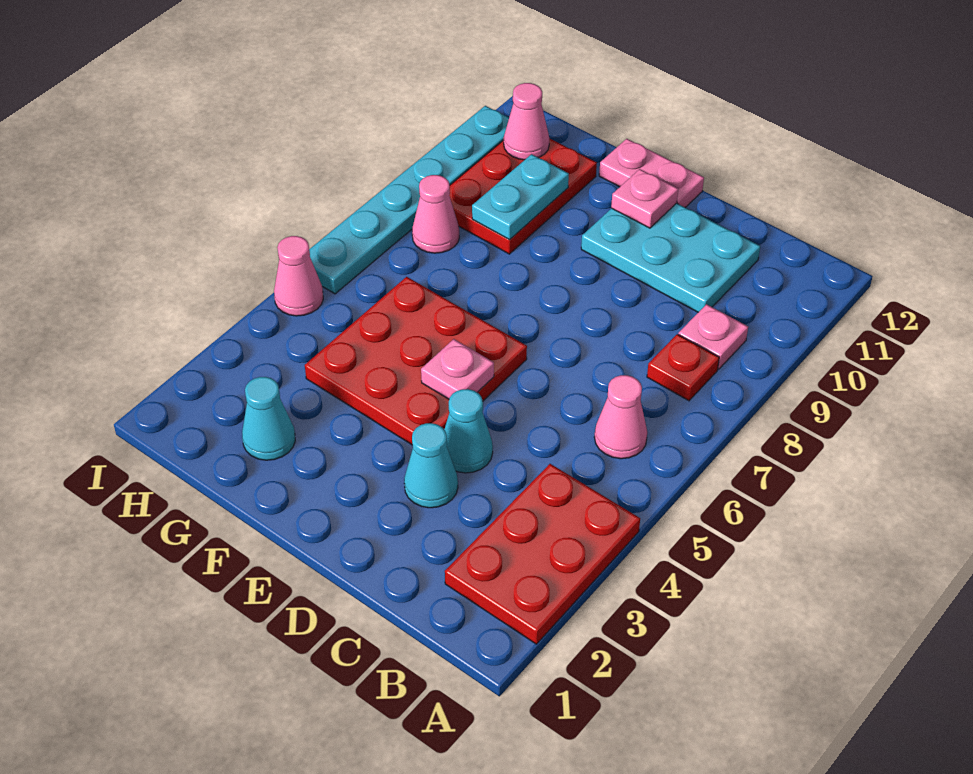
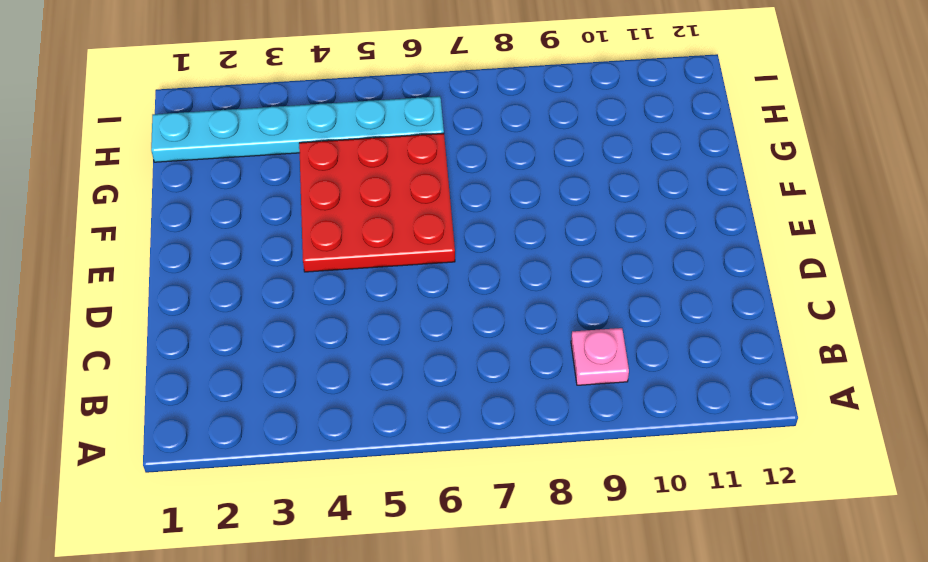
cyan plate H1:H6 level 1 -> cyan plate I6:I11 level 1
none -> red plate A2:B4 level 1
none -> pink cone B6 level 1
none -> red plate B8 level 1

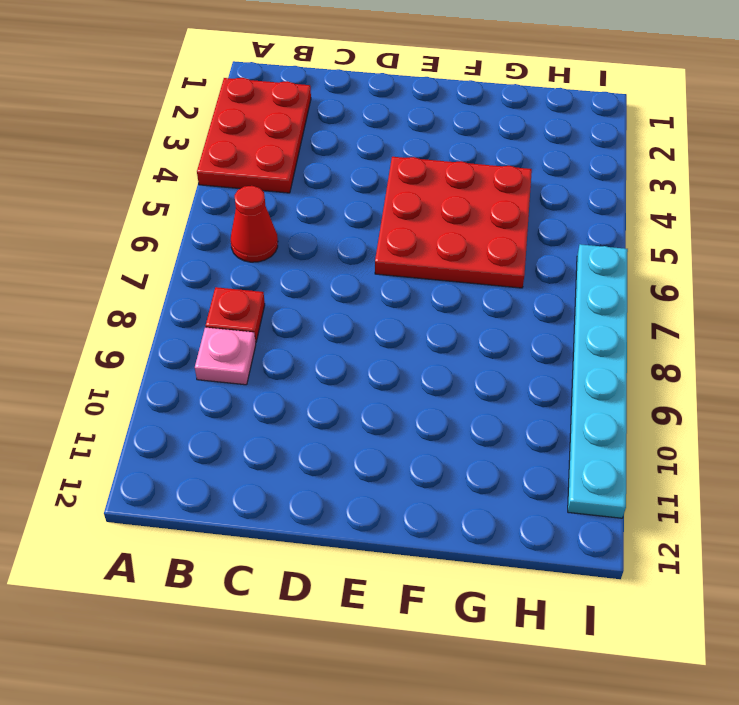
red cone B6 level 1 -> pink cone B6 level 1
none -> cyan plate C10:E11 level 1
none -> cyan cone D3 level 1
none -> cyan cone D4 level 1

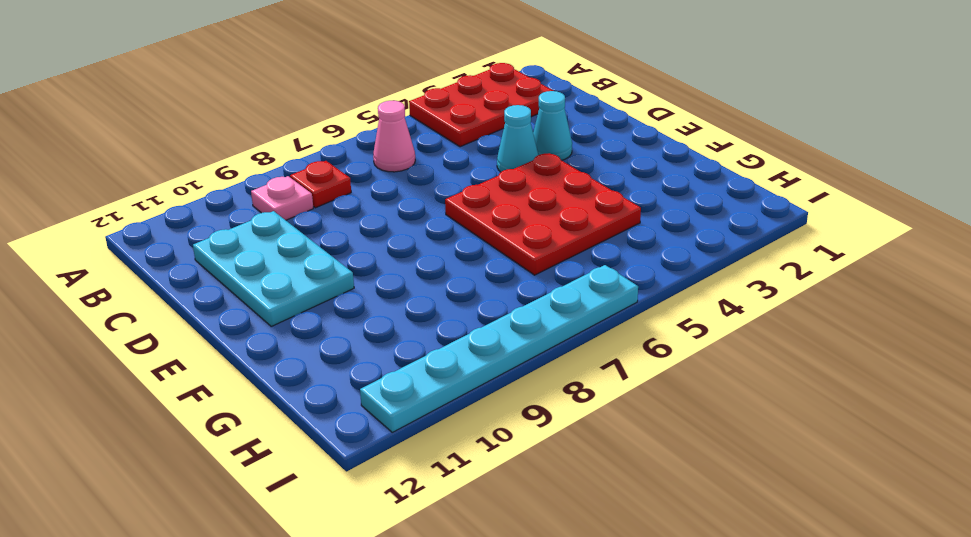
none -> pink plate E12:F12 level 1
none -> cyan cone G2 level 1
none -> red plate G9:H11 level 1

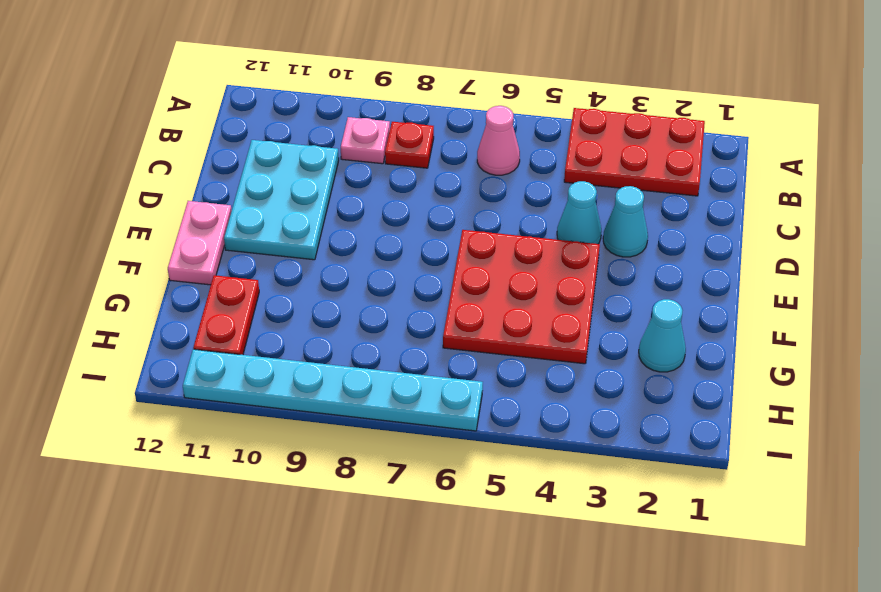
red plate G11:H11 level 1 -> red plate G9:H11 level 1
none -> pink cone H8 level 1
none -> pink cone I5 level 1
none -> pink plate E5 level 2

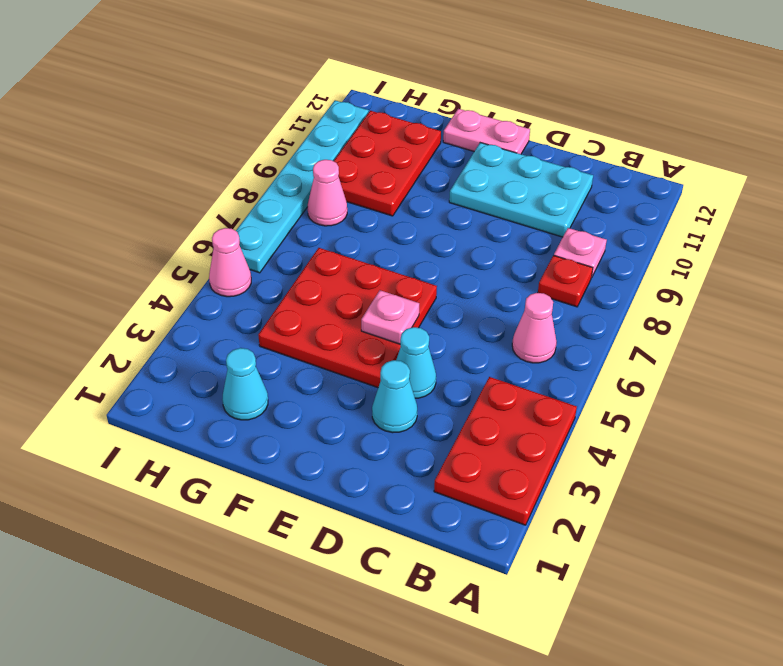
none -> pink plate E11 level 2
none -> cyan plate G9:G10 level 2
none -> pink cone H11 level 2

